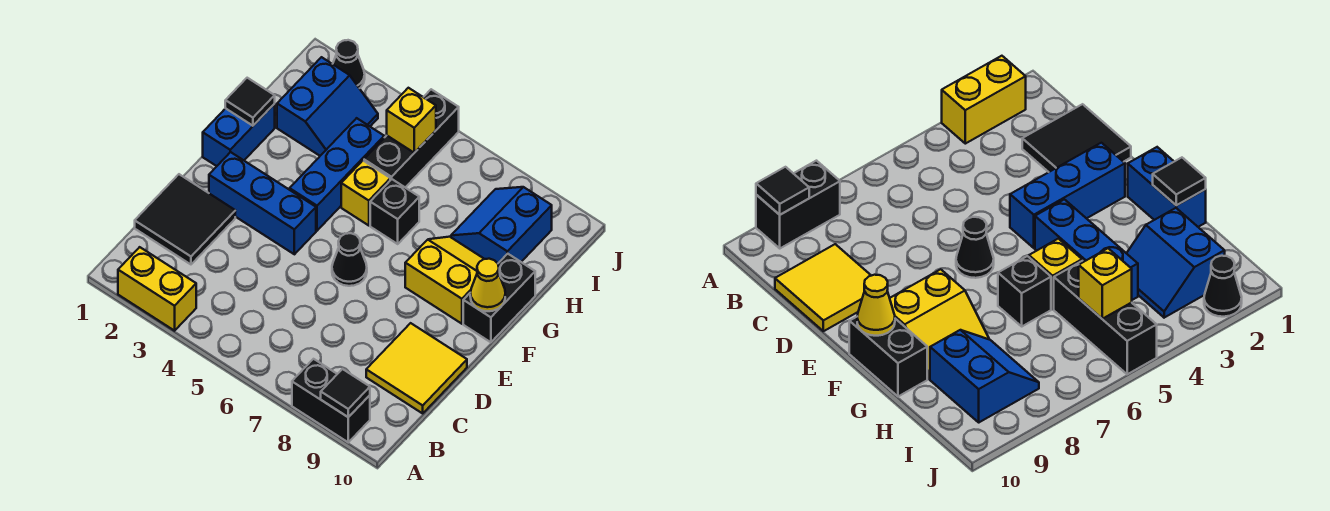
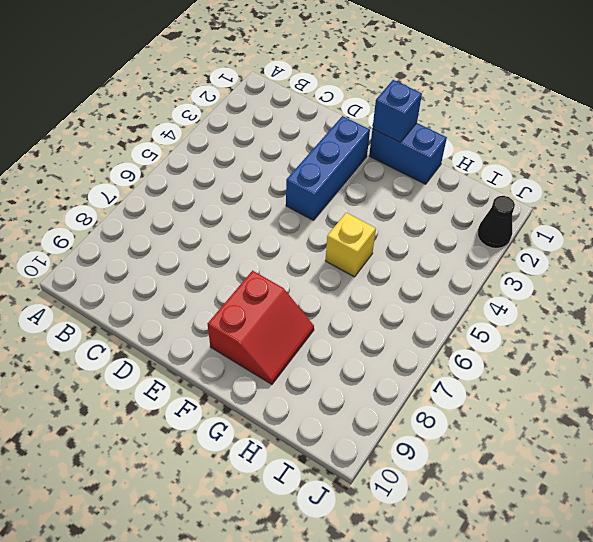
blue brick F1 level 2 -> none
red slope F8:G9 level 1 top F -> yellow slope F8:G9 level 1 top F
none -> yellow brick A2:A3 level 1
none -> black brick A8:A9 level 1
none -> black tile C1:D2 level 1

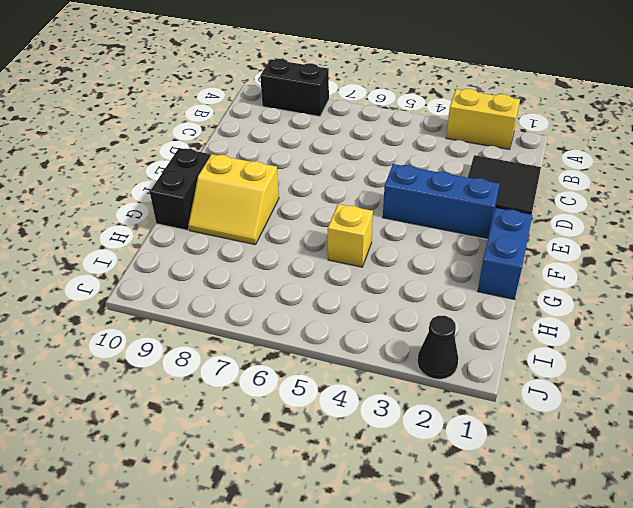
none -> yellow tile C9:D10 level 1
none -> black cone E6 level 1
none -> blue brick F4:H4 level 1

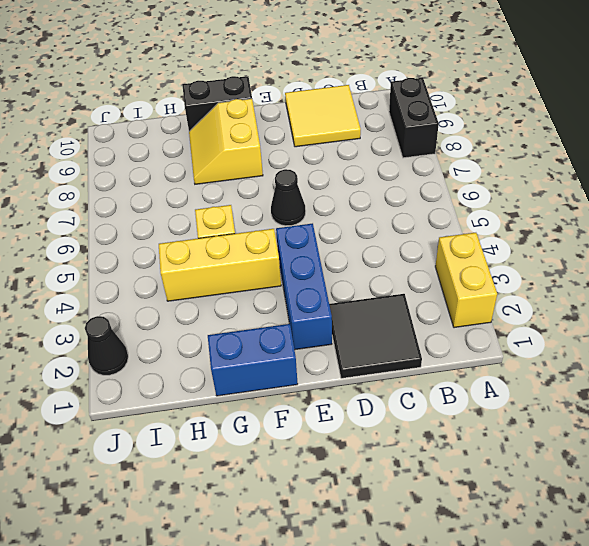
yellow brick F4:H4 level 1 -> blue brick F4:H4 level 1
none -> black brick G6 level 1
none -> blue slope H2:I3 level 1 top 2
none -> black brick H5:J5 level 1

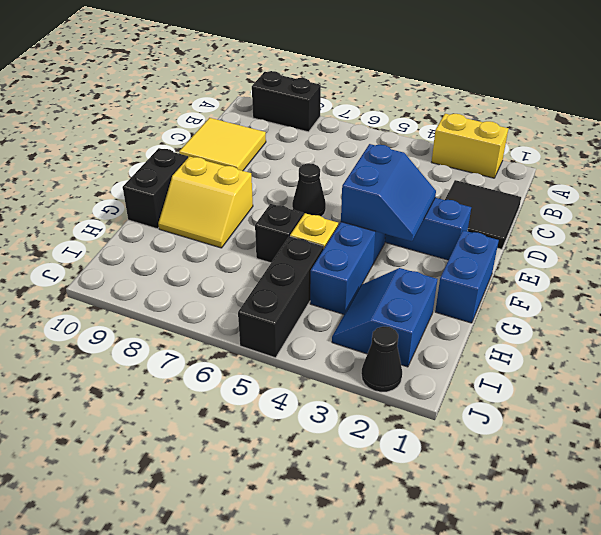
blue slope E3:F4 level 2 top 4 -> blue slope H8:I9 level 1 top 9
none -> black tile A9 level 2
none -> yellow cone F10 level 2
none -> black tile G1 level 2

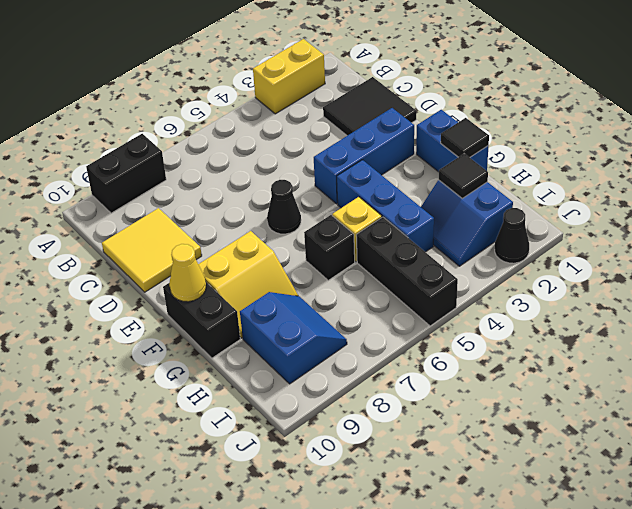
black tile H2 level 2 -> black tile A9 level 2
none -> yellow brick I5 level 2

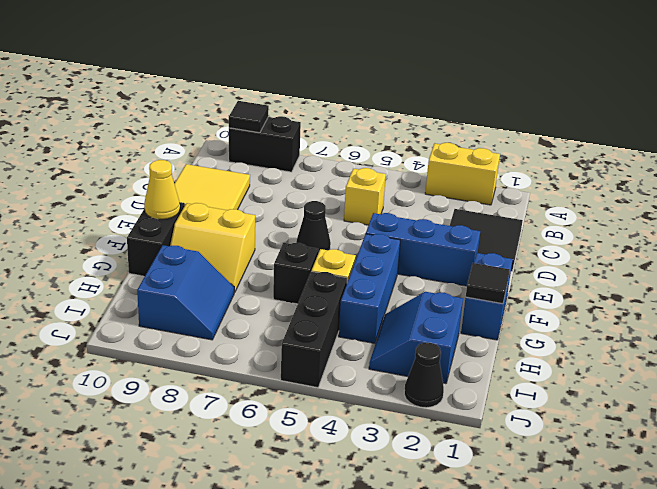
yellow brick C5 level 1 -> yellow brick I5 level 2

